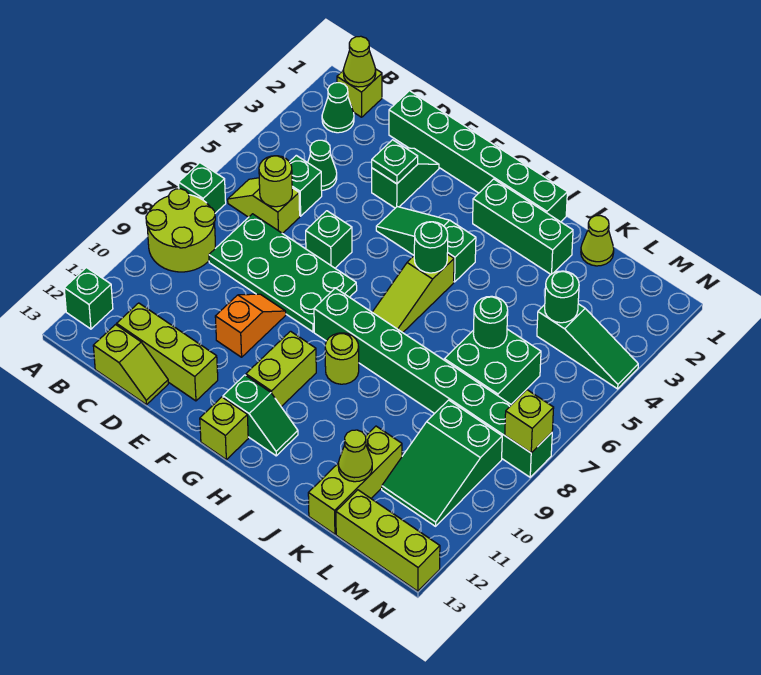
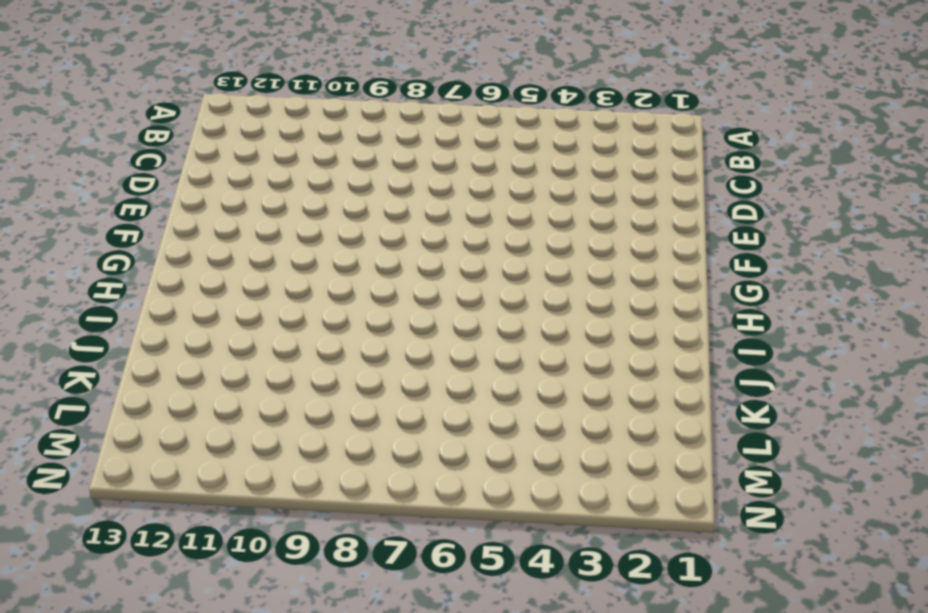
none -> green brick A7 level 1
none -> lime round brick A8:B9 level 1
none -> green brick A12 level 1
none -> lime brick B1 level 1

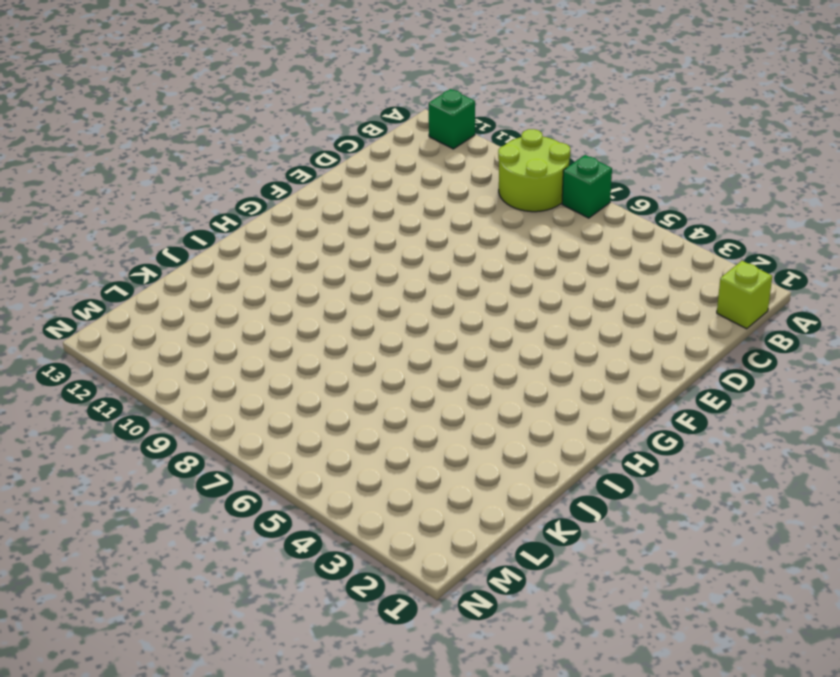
none -> green cone B2 level 1
none -> lime slope B6:C6 level 1 top C
none -> green cone C4 level 1
none -> green brick C5 level 1

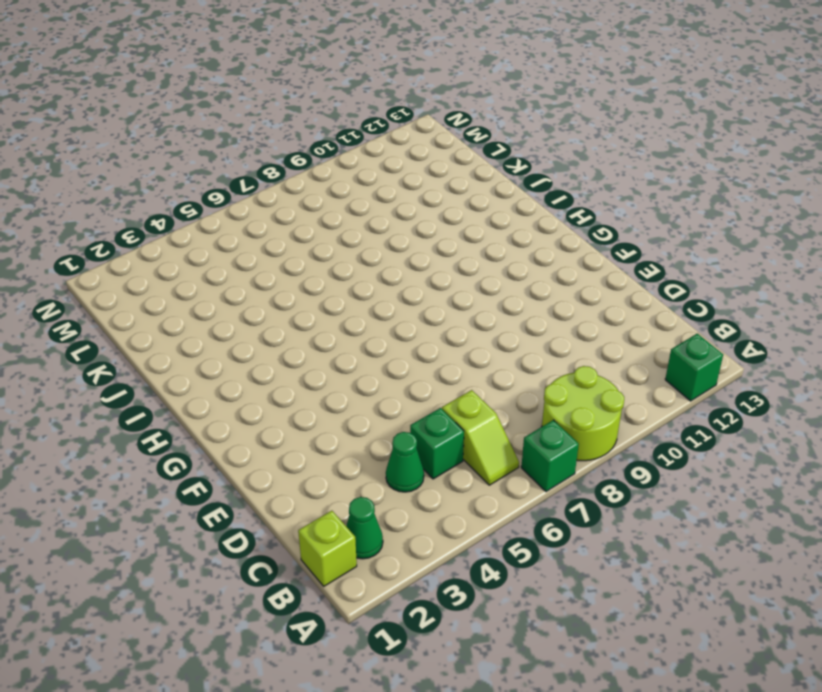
none -> green plate C7:F8 level 1
none -> lime brick C12:E12 level 1
none -> lime slope C13:D13 level 1 top C
none -> green brick D1:I1 level 1

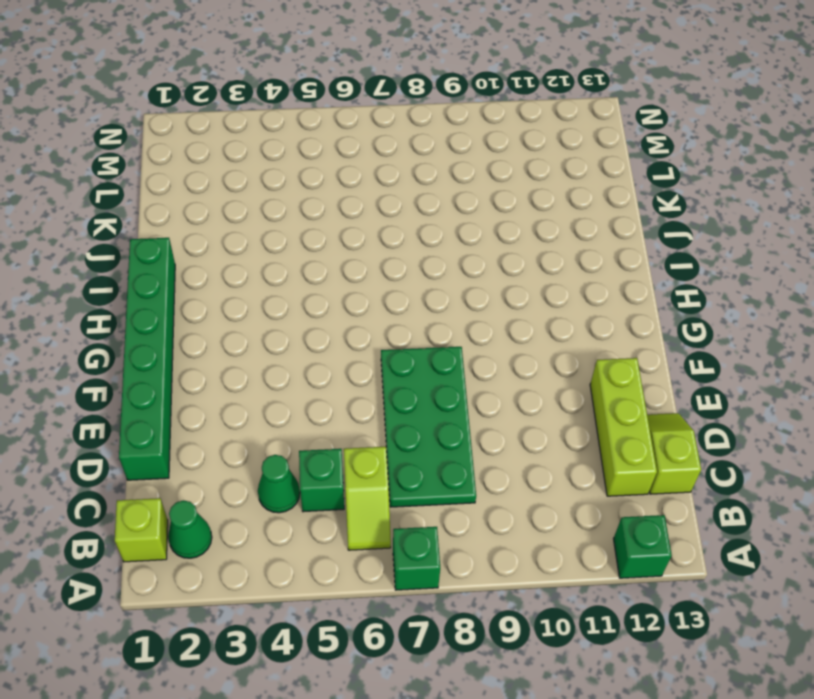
none -> lime round brick A8:B9 level 1
none -> green slope E2:E3 level 1 top 3
none -> green brick E6 level 1
none -> orange slope E9:E10 level 1 top 10

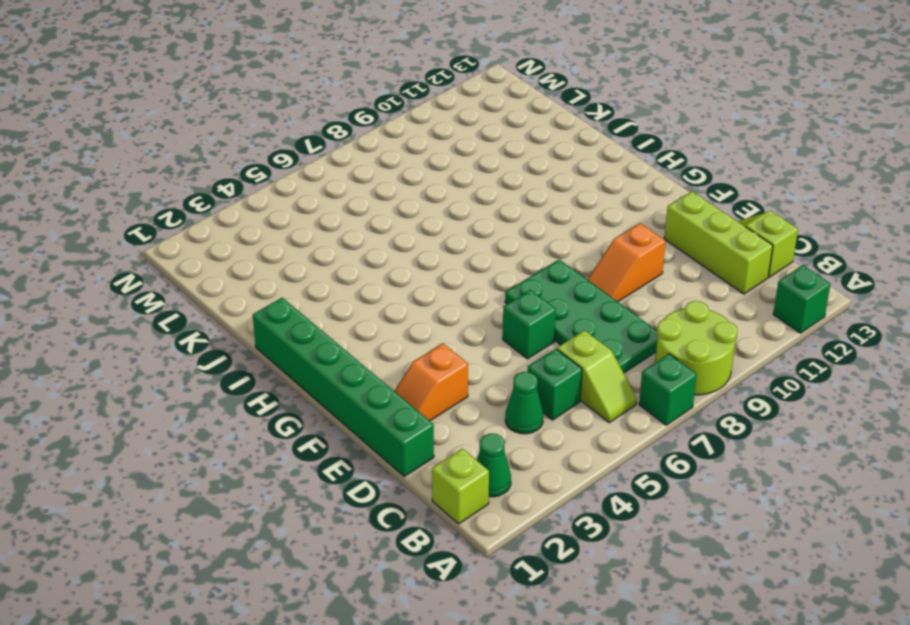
orange slope E2:E3 level 1 top 3 -> green slope E2:E3 level 1 top 3
none -> green slope F4:H4 level 1 top H
none -> green brick G8:N8 level 1
none -> lime brick G10:G11 level 1
none -> green slope G12:H12 level 1 top G

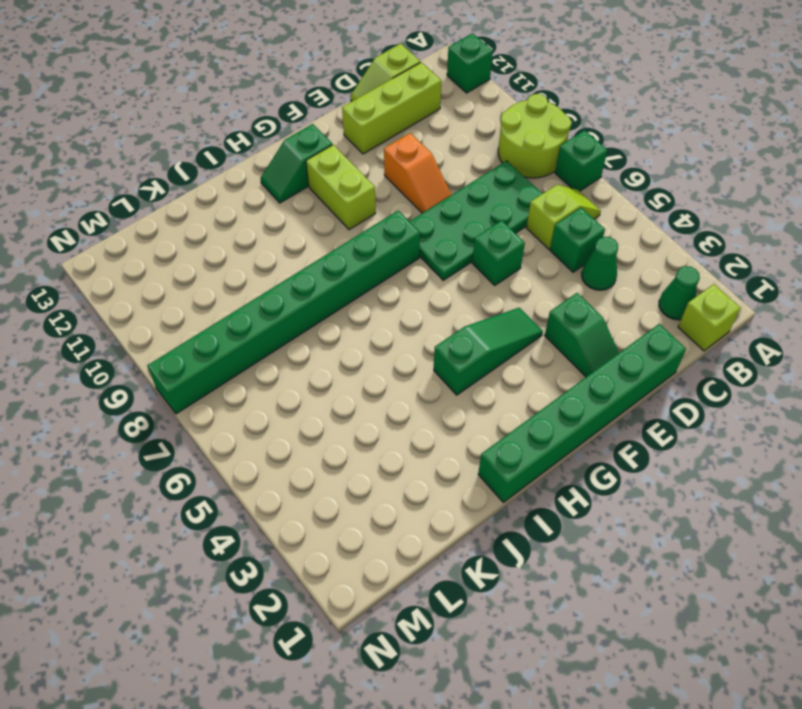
none -> lime brick G13 level 1
none -> green brick H2:J2 level 1
none -> lime slope H5:H7 level 1 top 5
none -> lime round brick H9 level 1

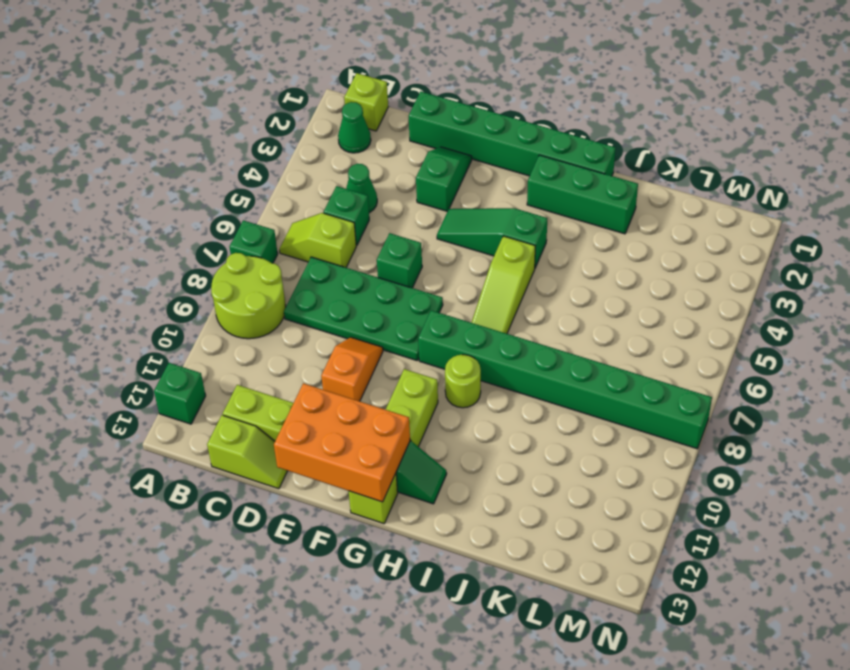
orange brick E12:G13 level 2 -> none
none -> lime cone K1 level 1
none -> green brick K6:L7 level 1
none -> lime brick K11:K13 level 1
none -> green slope L4:N4 level 1 top L

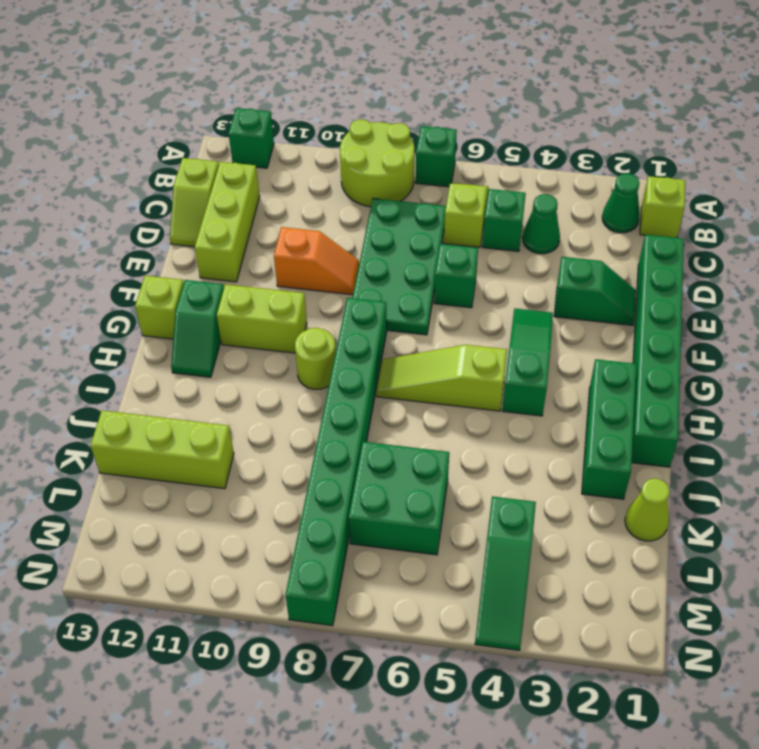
none -> green slope L9:M11 level 1 top 9
none -> lime brick L13:N13 level 1
none -> lime cone B1 level 2
none -> lime round brick C6 level 2

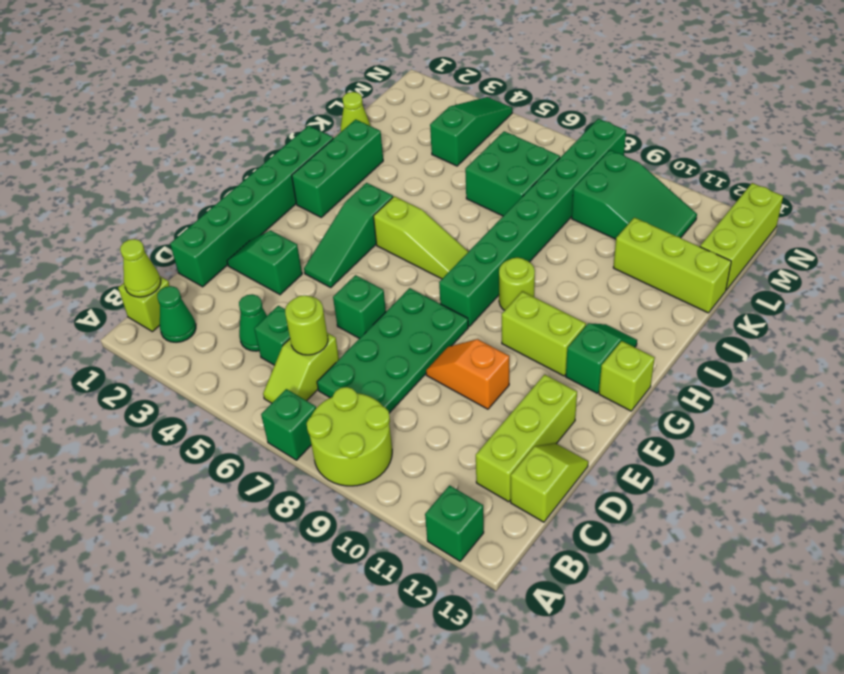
none -> green plate E3 level 2
none -> green round brick H5 level 2
none -> green round brick K6 level 2
none -> lime cone K12 level 2

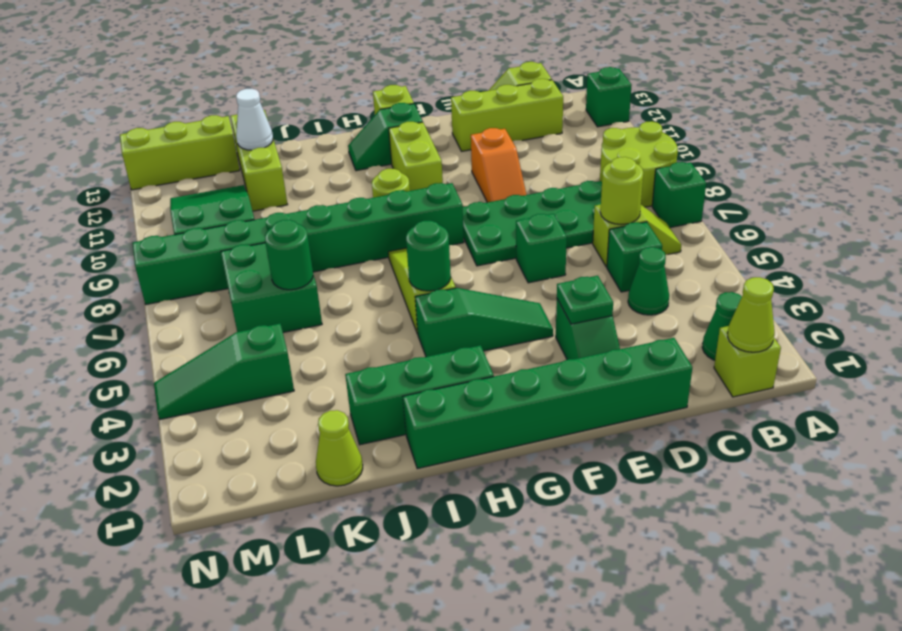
white cone K12 level 2 -> lime cone K12 level 2
none -> green round brick L4 level 2
none -> lime brick N8 level 2

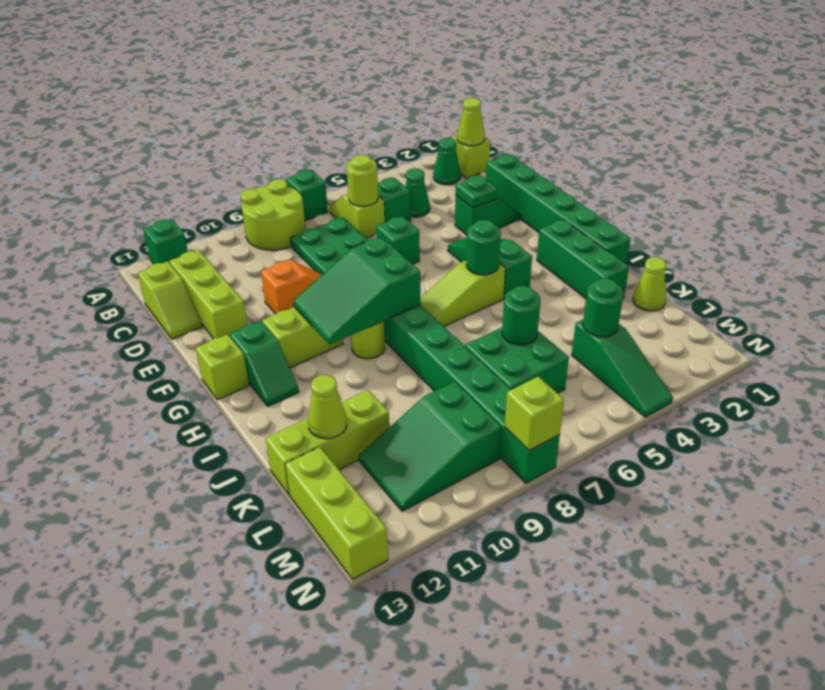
green slope G8:H10 level 2 top 8 -> none

